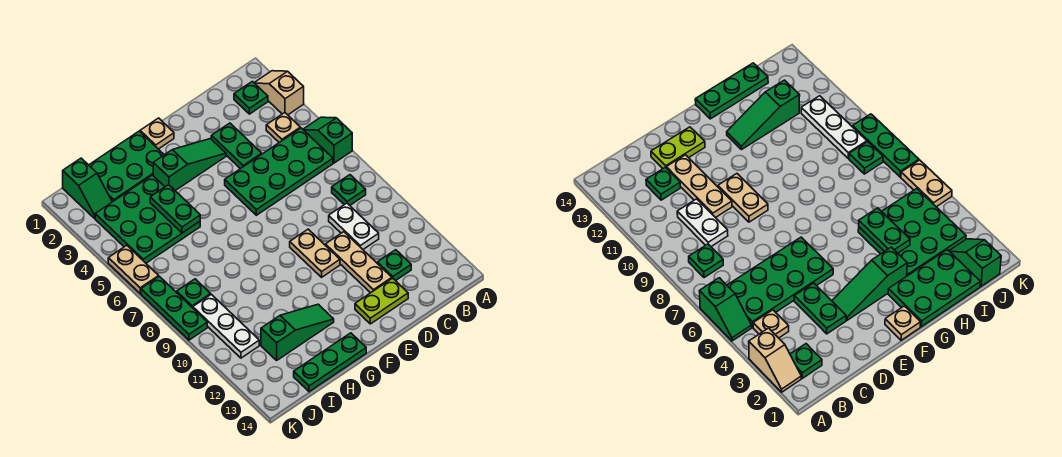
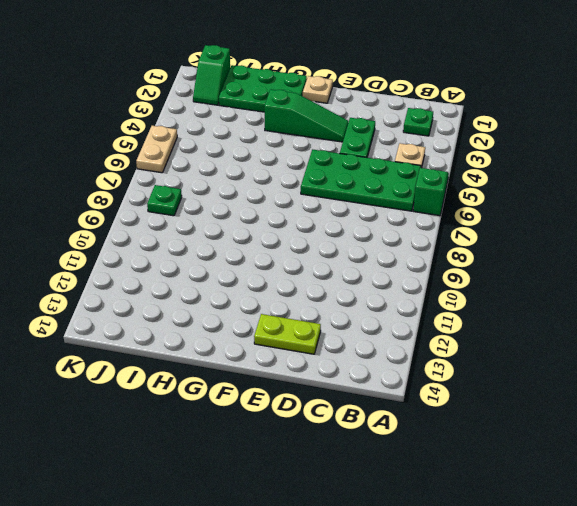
none -> tan slope A2:A3 level 1 top 3
none -> green plate B8 level 1
none -> white plate C9:C10 level 1

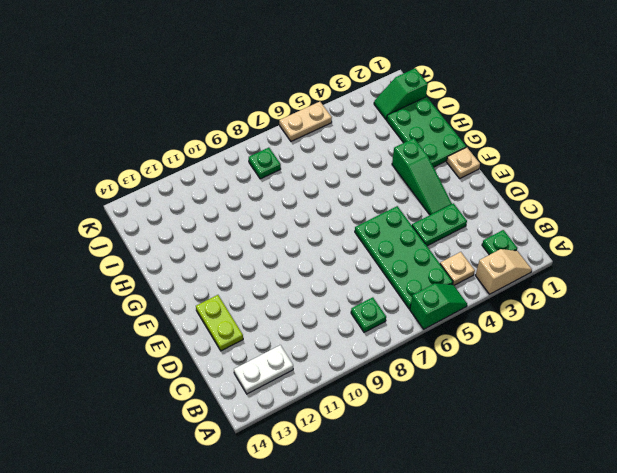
white plate B12:B13 level 1 -> white plate C9:C10 level 1
none -> green plate C12 level 1
none -> tan plate D10:D12 level 1
none -> tan plate E9:E10 level 1

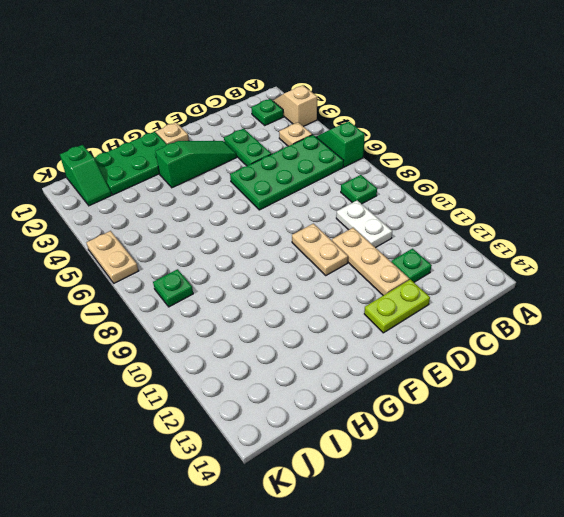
none -> green slope G12:I12 level 1 top I
none -> green plate G14:I14 level 1
none -> green plate H3:J5 level 1

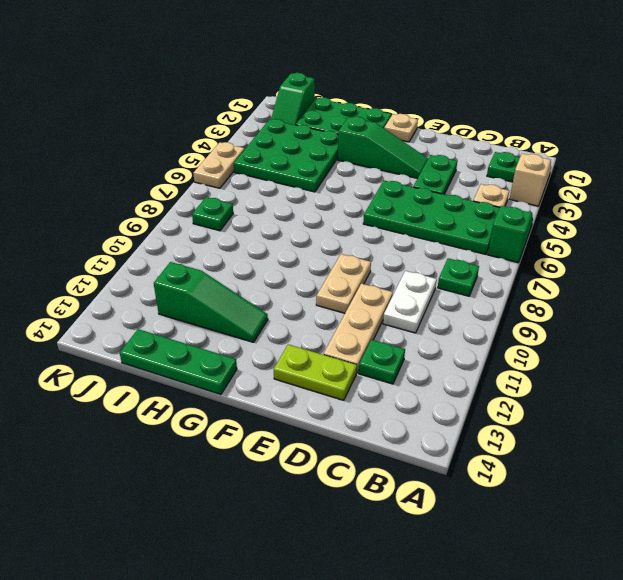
none -> white plate J9:J11 level 1
none -> green plate K7:K9 level 1
none -> green plate H4:H5 level 2

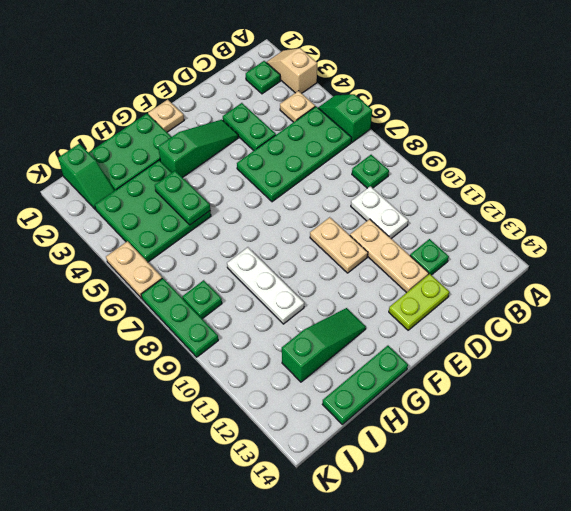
white plate H8:H10 level 1 -> white plate J9:J11 level 1

